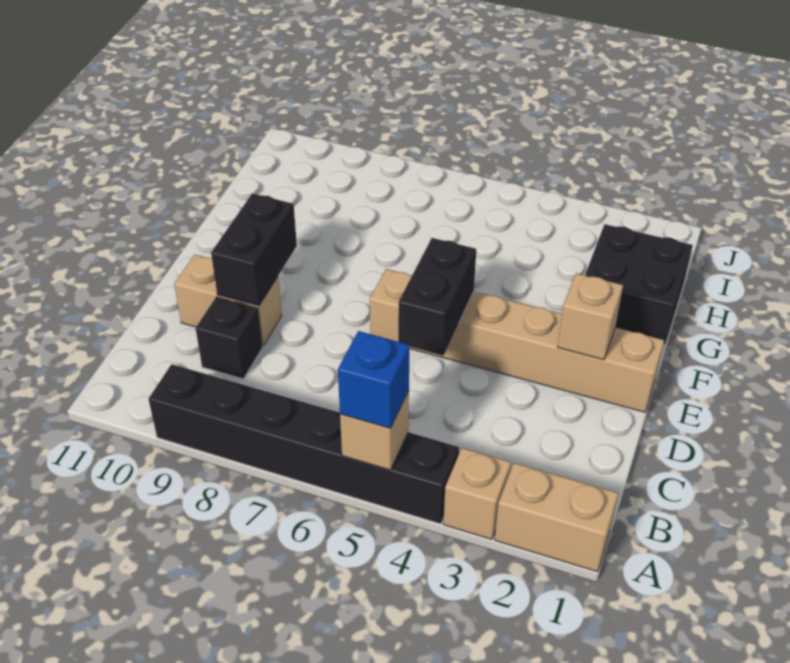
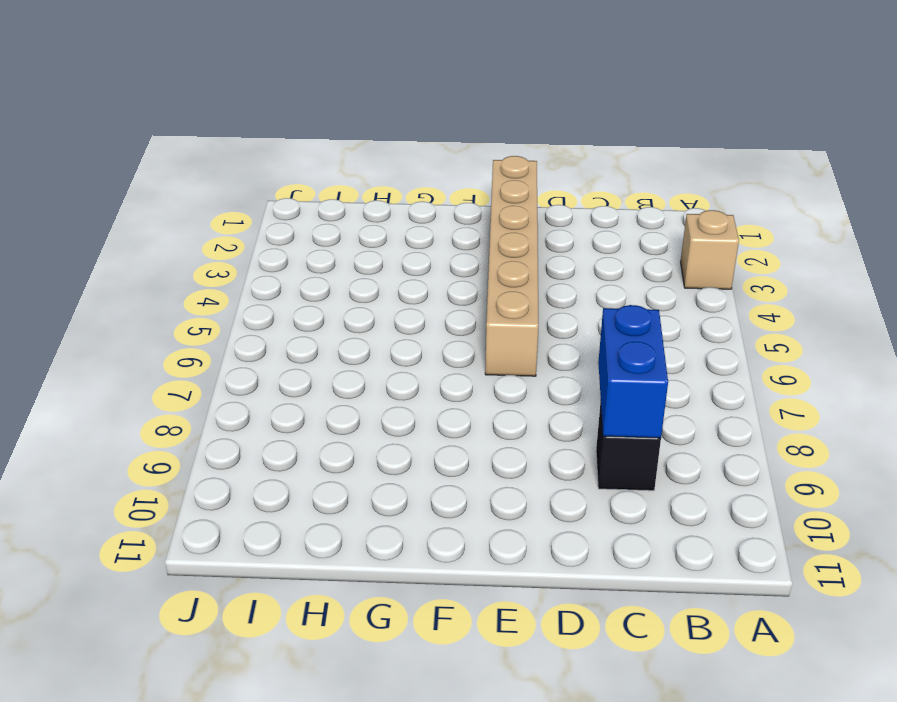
blue brick C8:C9 level 2 -> none
none -> tan brick A1:A2 level 1
none -> black brick A4:A9 level 1
none -> tan brick D9:D10 level 1

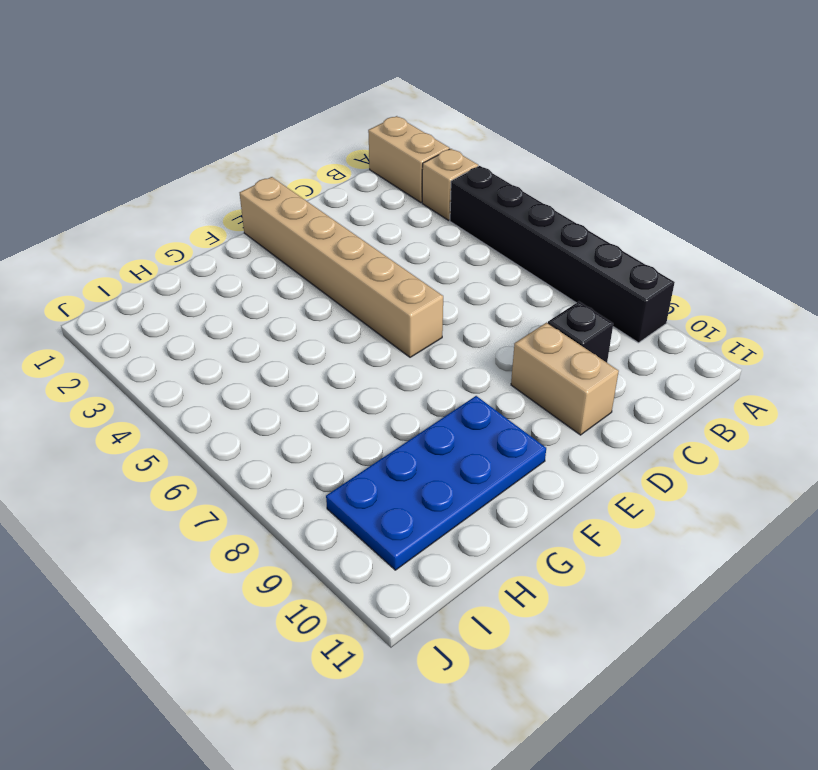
blue plate F9:I10 level 1 -> none
none -> black brick G1:H2 level 1
none -> tan brick A5 level 2
none -> black brick D5:E5 level 2

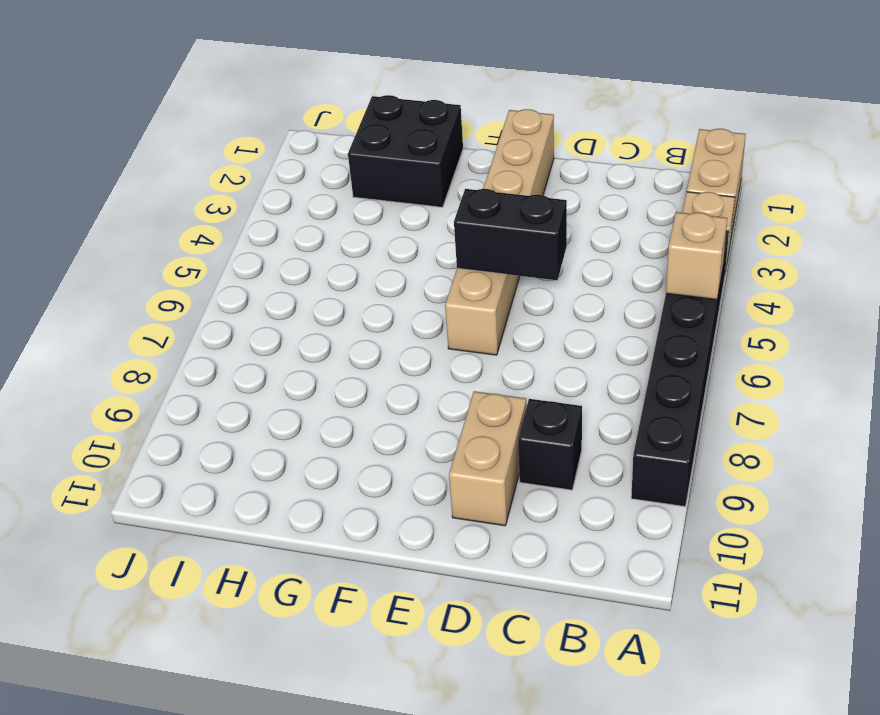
none -> black brick D9:E9 level 2
none -> tan brick E2 level 2
none -> blue brick A5 level 3

